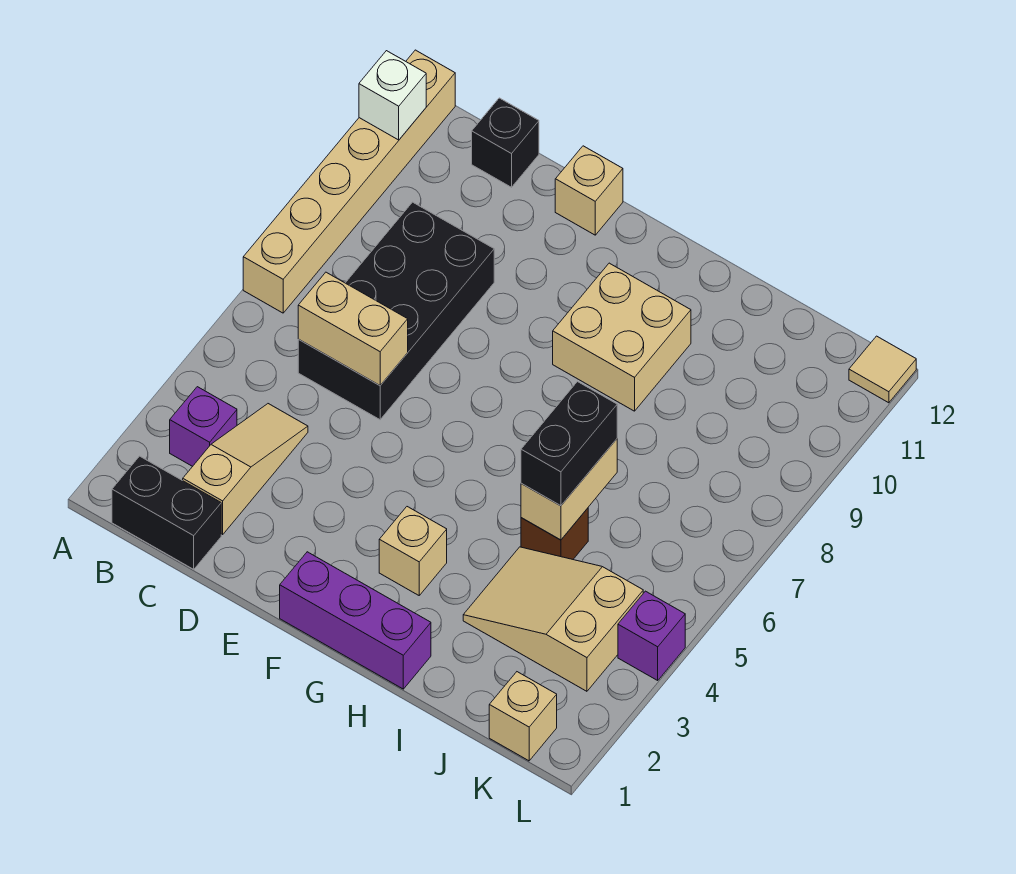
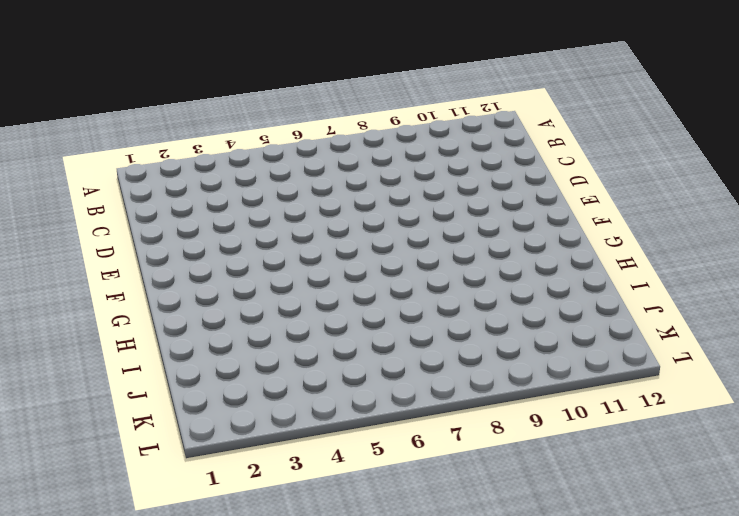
none -> tan brick A7:A12 level 1
none -> black brick B1:C1 level 1
none -> purple brick B3 level 1

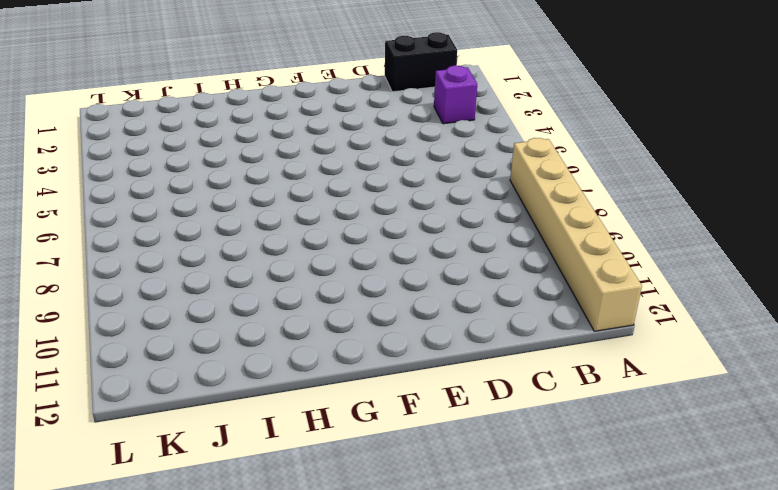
none -> tan slope C2:C4 level 1 top 2
none -> black brick C6:D9 level 1
none -> black brick C12 level 1

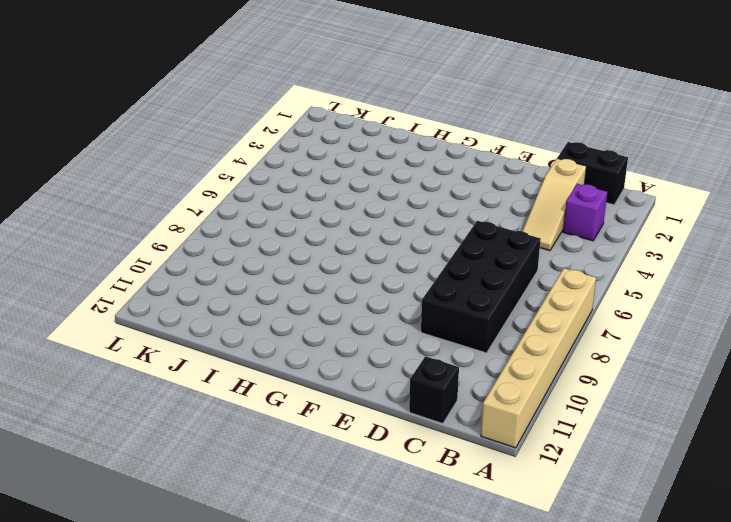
none -> tan brick E12 level 1
none -> purple brick F1:H1 level 1
none -> tan brick G3 level 1

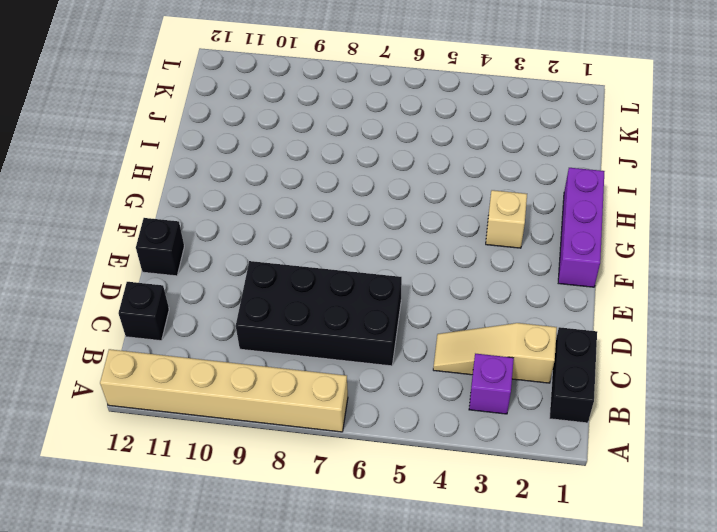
black brick E12 level 1 -> tan brick E12 level 1
none -> tan brick G9:H10 level 1
none -> tan slope I3:K4 level 1 top K
none -> brown brick I5 level 1

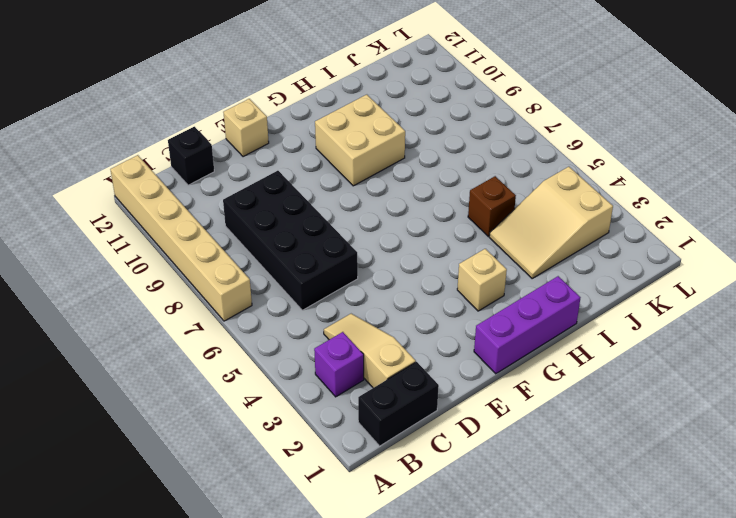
none -> tan brick K1 level 1
none -> purple brick L4 level 1
none -> tan tile L12 level 1

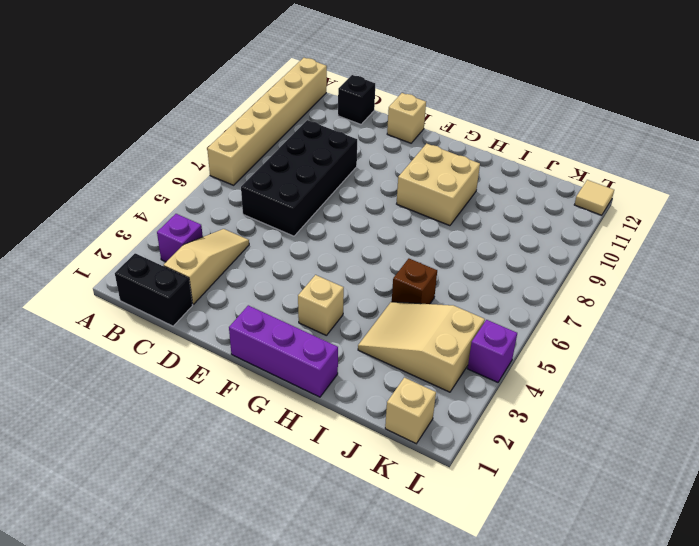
none -> white brick A11 level 2
none -> tan brick C6:D6 level 2
none -> tan brick I5:I6 level 2

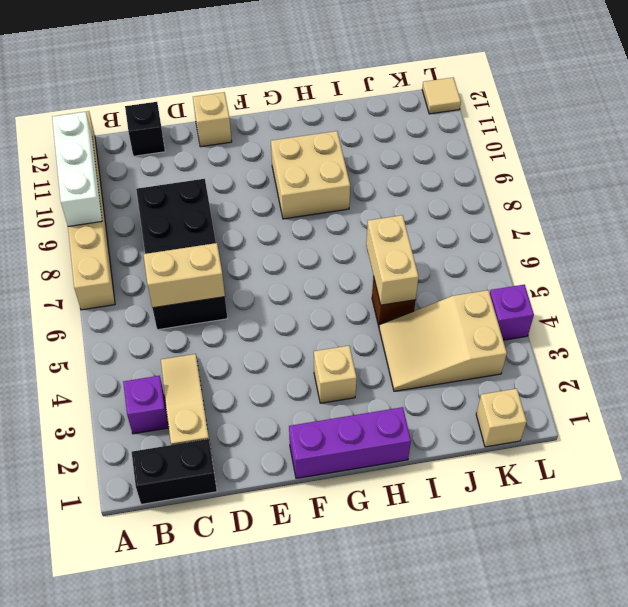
white brick A9:A11 level 2 -> white brick A11 level 2
none -> black brick I5:I6 level 3

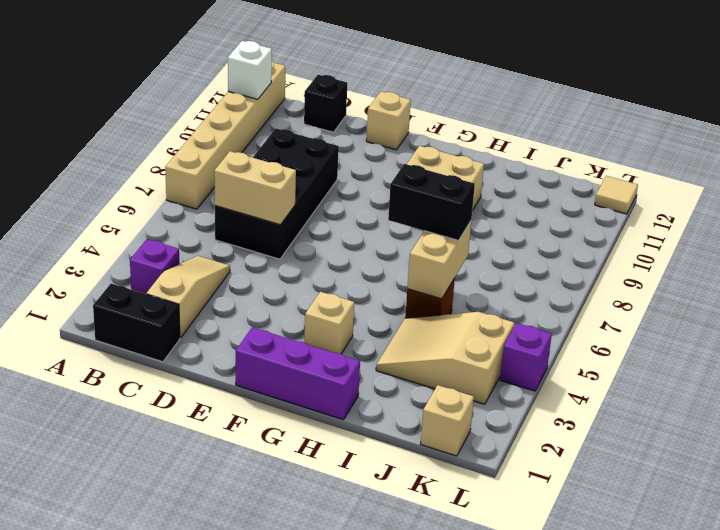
black brick H6:I6 level 3 -> black brick I5:I6 level 3

